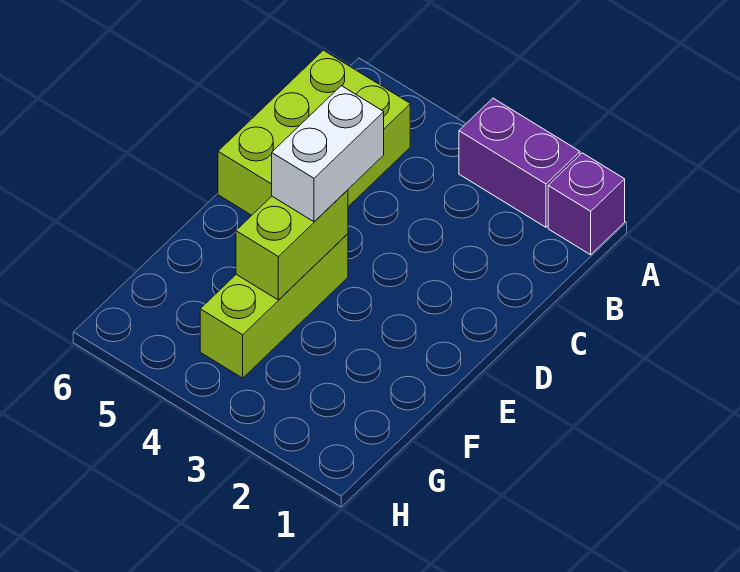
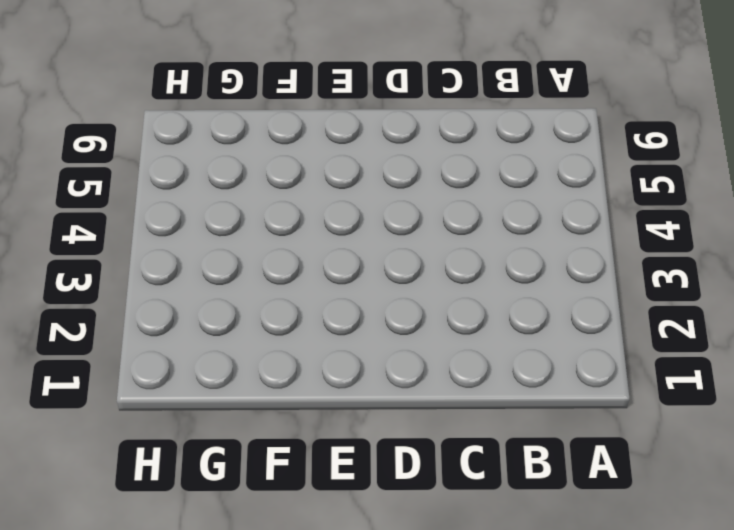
none -> purple brick A1 level 1
none -> purple brick A2:A3 level 1

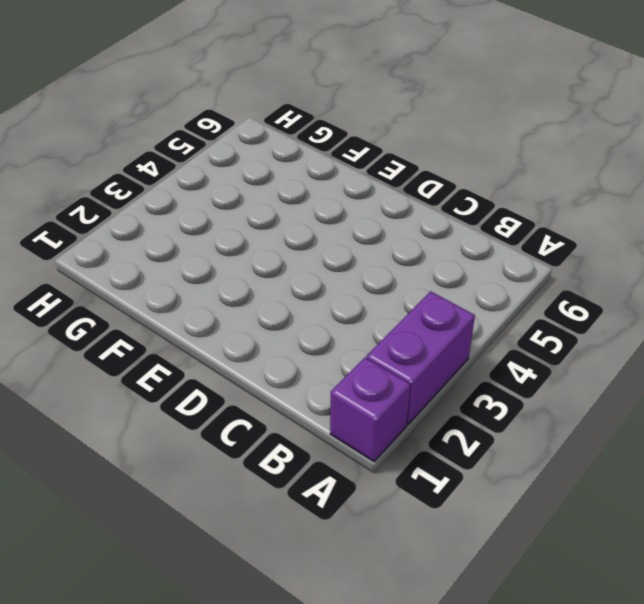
none -> lime brick B5:D6 level 1
none -> lime brick E4:G4 level 1

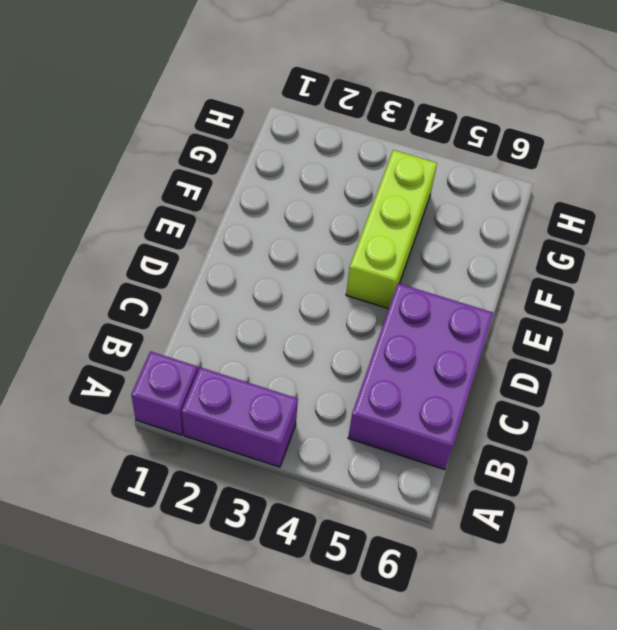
purple brick B5:D6 level 1 -> lime brick B5:D6 level 1
none -> lime brick E4:F4 level 2
none -> white brick D4:E4 level 3

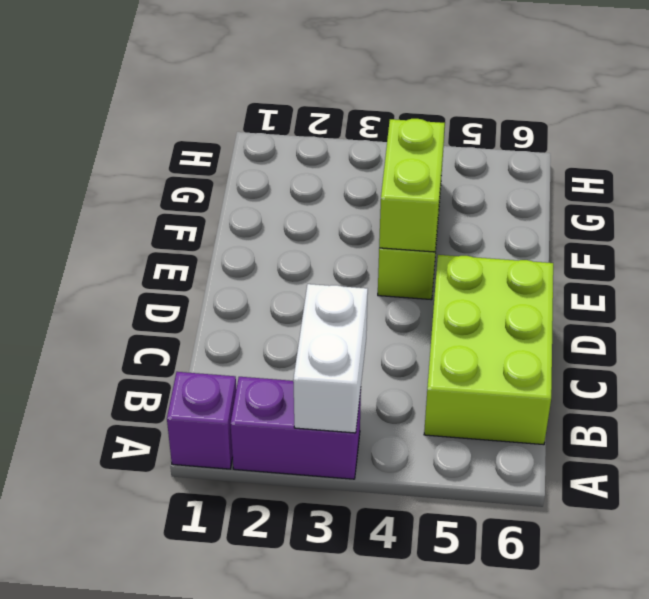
white brick A3:B3 level 2 -> white brick D4:E4 level 3

